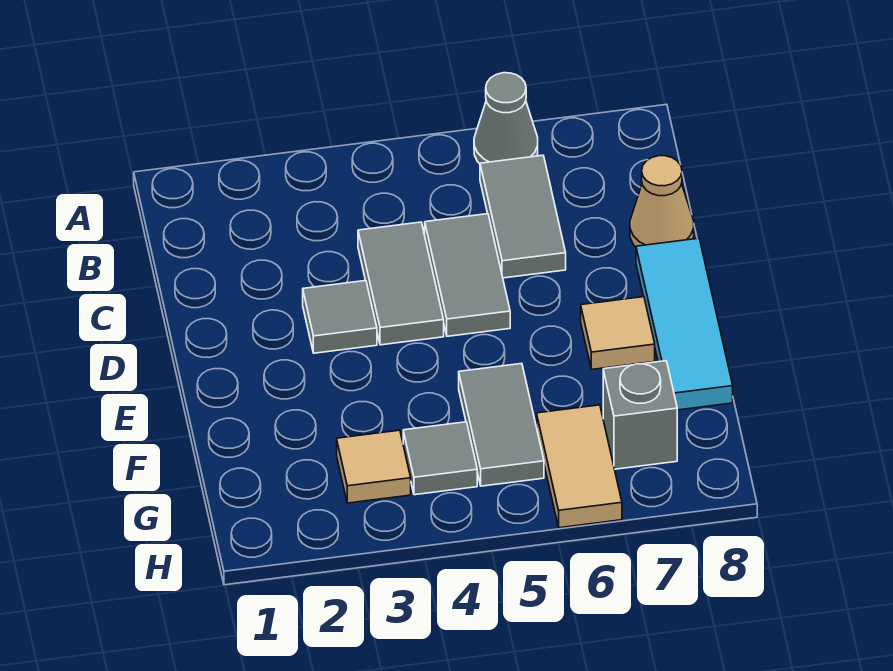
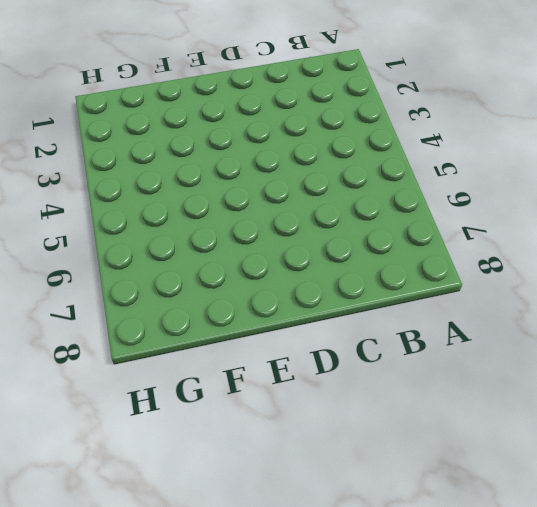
none -> grey cone A6 level 1
none -> grey tile B6:C6 level 1
none -> grey tile C4:D4 level 1

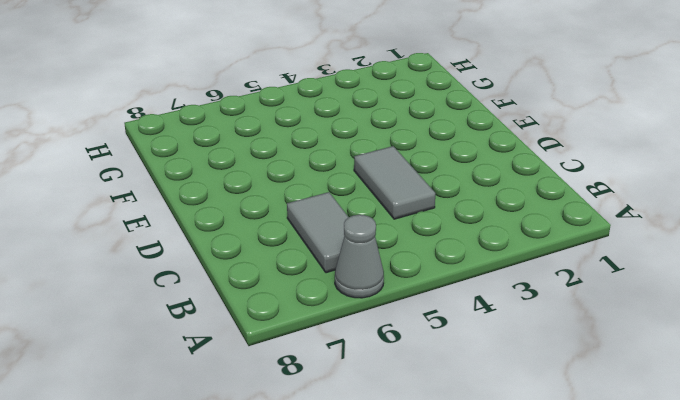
none -> grey tile C5:D5 level 1
none -> tan cone C8 level 1
none -> grey tile D3 level 1

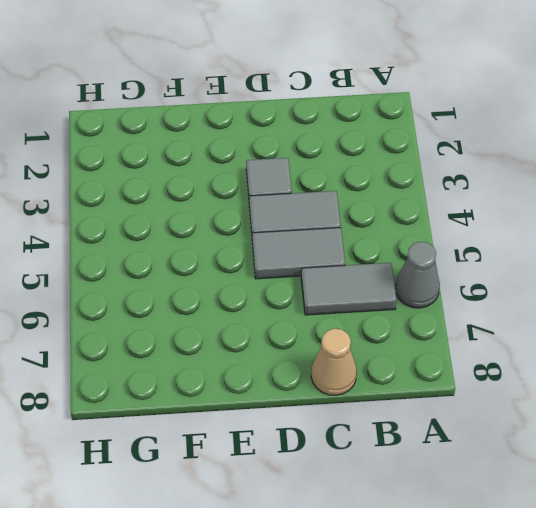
none -> cyan tile D8:F8 level 1
none -> tan tile E7 level 1
none -> grey tile F5:G5 level 1

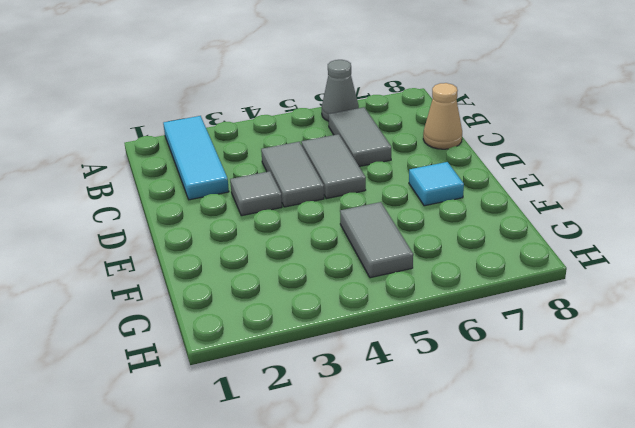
cyan tile A2:C2 level 1 -> cyan tile D8:F8 level 1
cyan tile E7 level 1 -> tan tile E7 level 1
none -> tan tile G3 level 1
none -> grey tile G4 level 1
none -> tan tile G6:H6 level 1

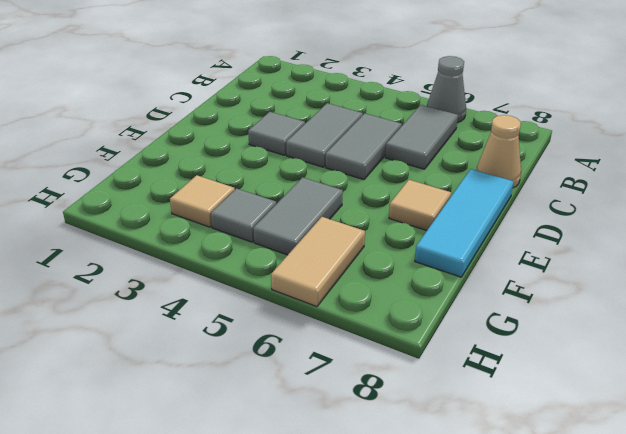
none -> grey brick G7 level 1

